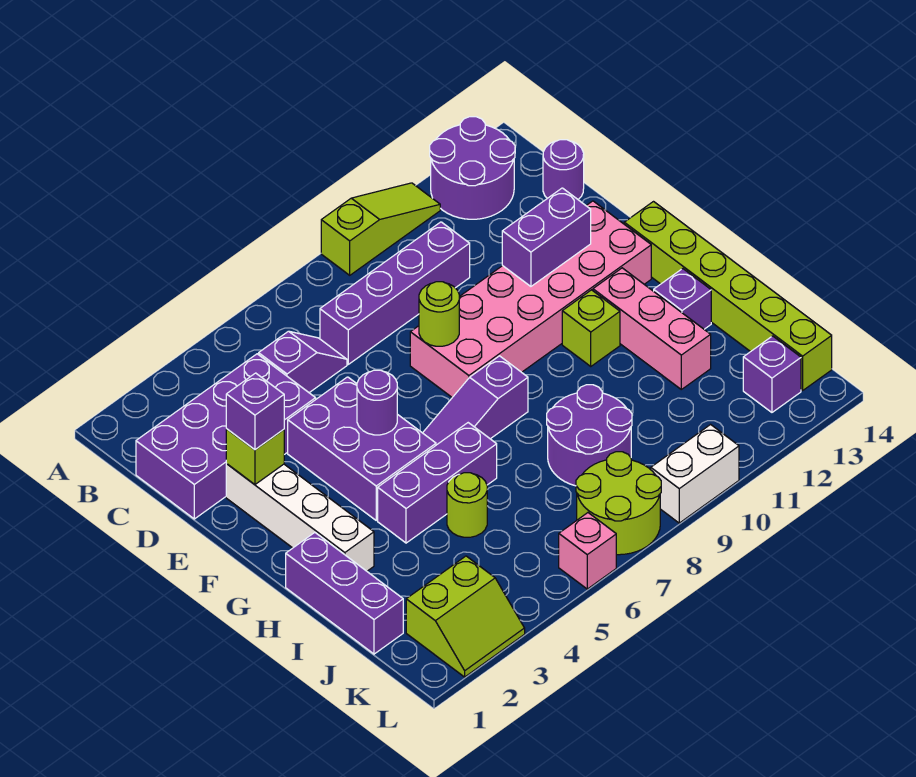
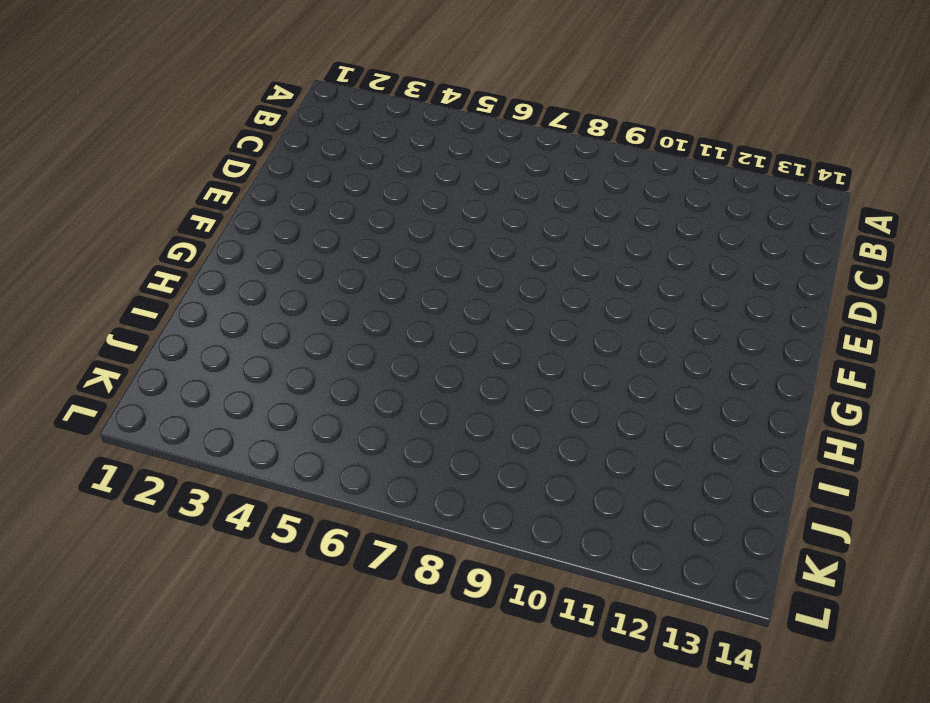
none -> lime slope A9:A11 level 1 top 9
none -> purple round brick A12:B13 level 1
none -> purple brick C1:D4 level 1

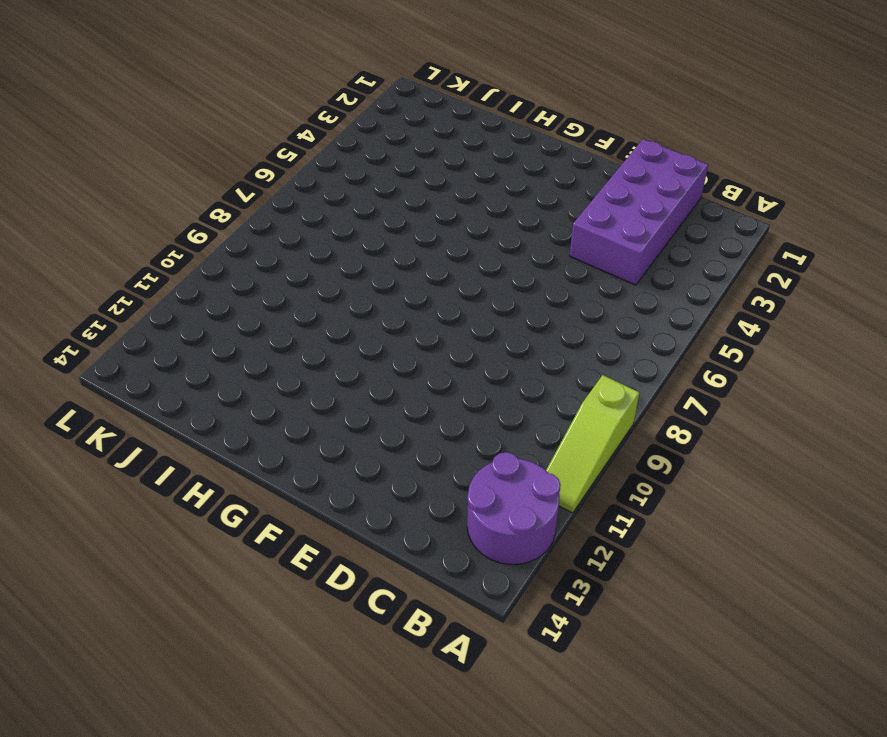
none -> purple slope C5:C6 level 1 top 5
none -> purple brick C7:C10 level 1
none -> purple round brick C14 level 1

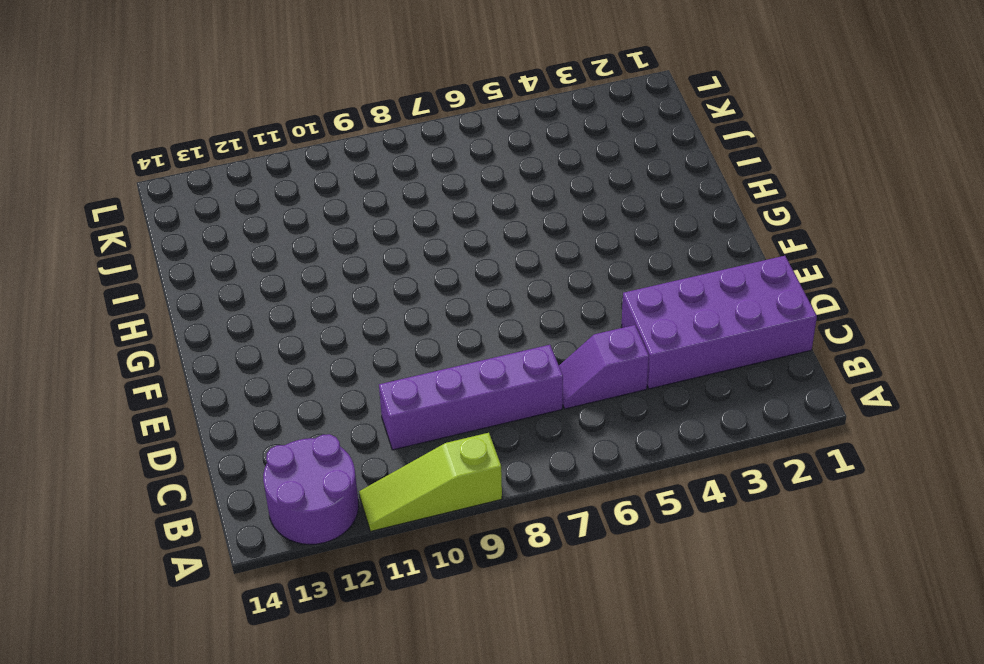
none -> purple round brick C14 level 1
none -> white brick E2:H2 level 1
none -> purple brick E4:G5 level 1

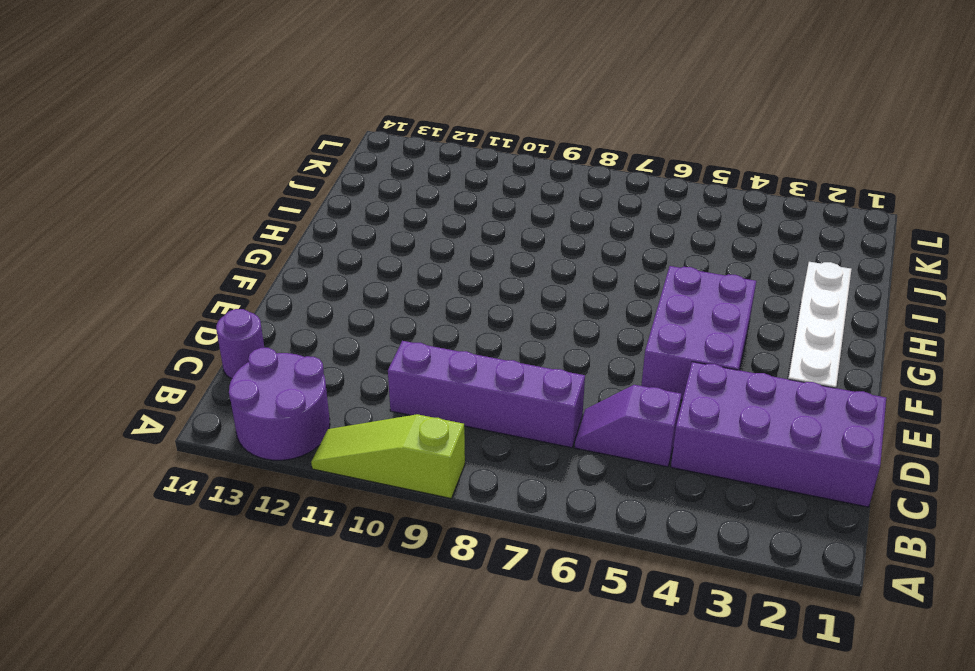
none -> pink brick E8:F13 level 1
none -> lime brick F14:K14 level 1
none -> purple slope G6:G8 level 1 top 8

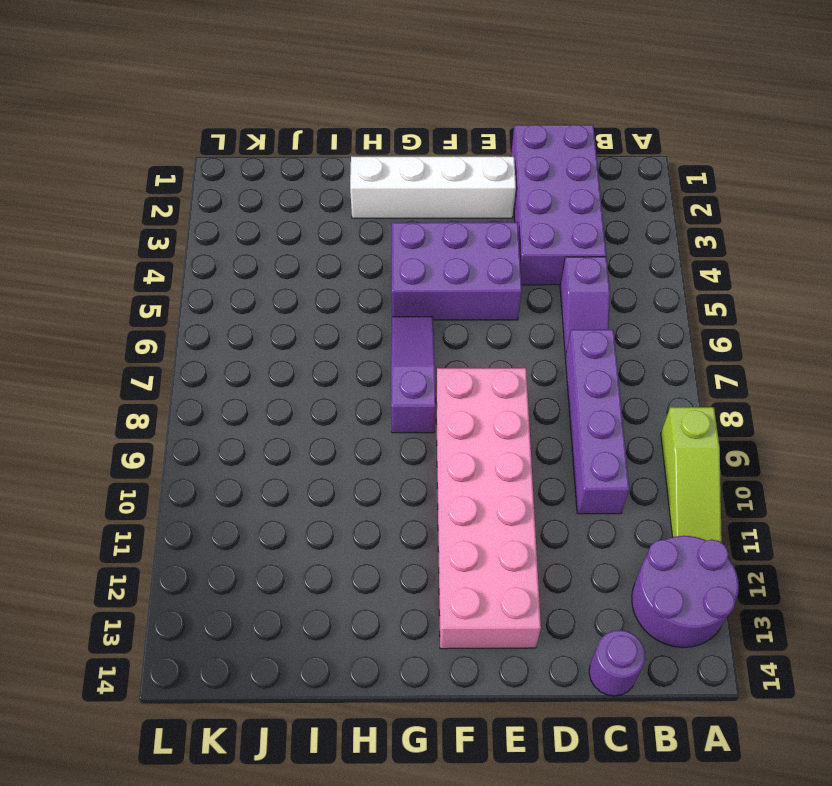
none -> lime brick F14:K14 level 1
none -> lime brick G11 level 1
none -> pink brick G12:I12 level 1

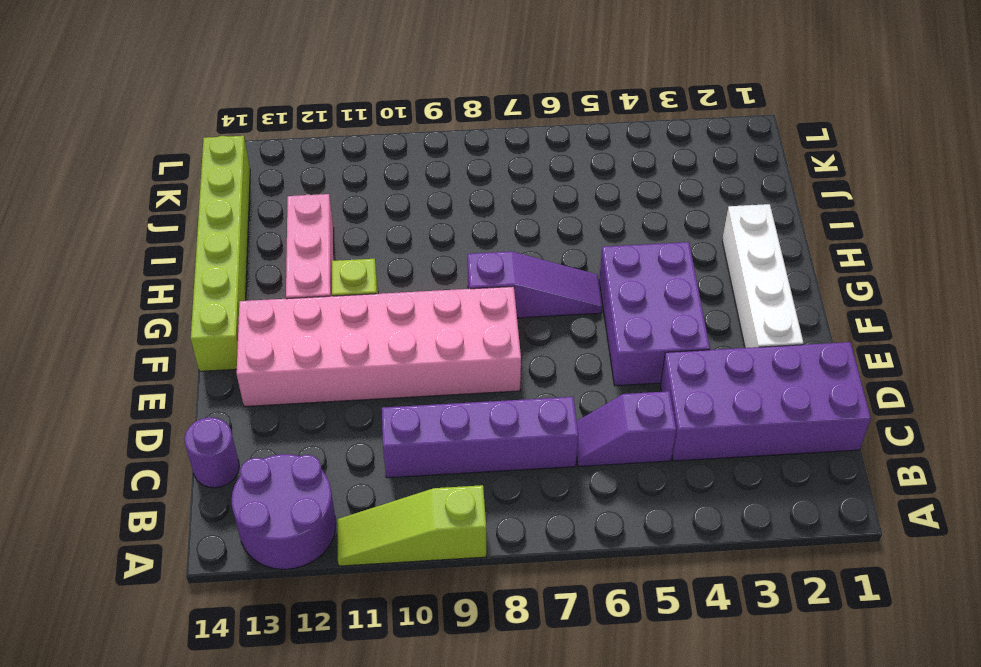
none -> purple brick H1:J1 level 1
none -> purple brick H4:H6 level 1
none -> purple brick H13 level 1

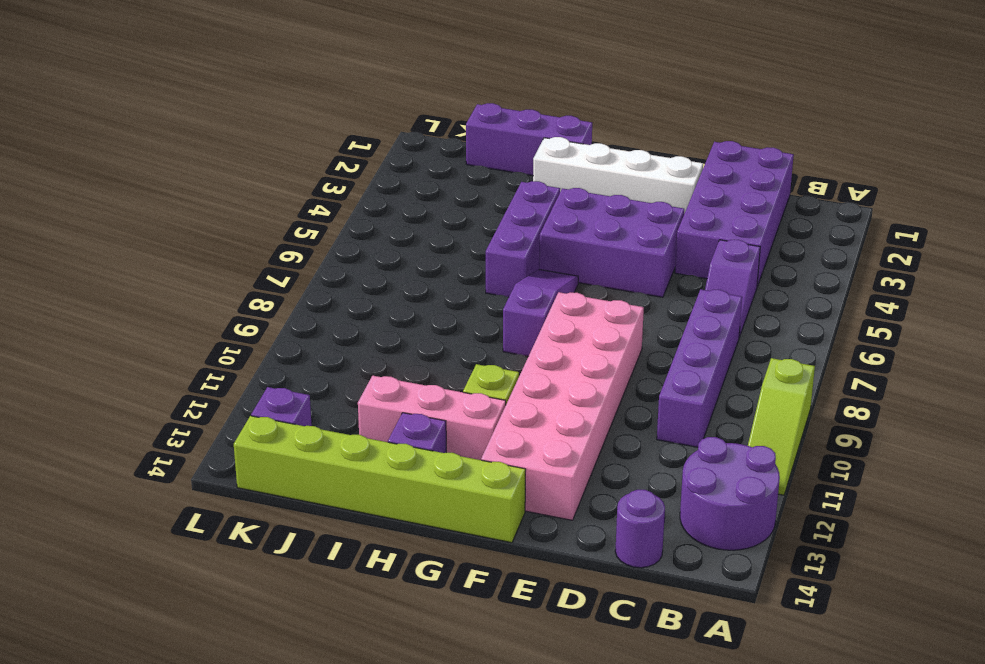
none -> lime round brick I5 level 1
none -> purple round brick I8:J9 level 1
none -> lime slope K2:L3 level 1 top K

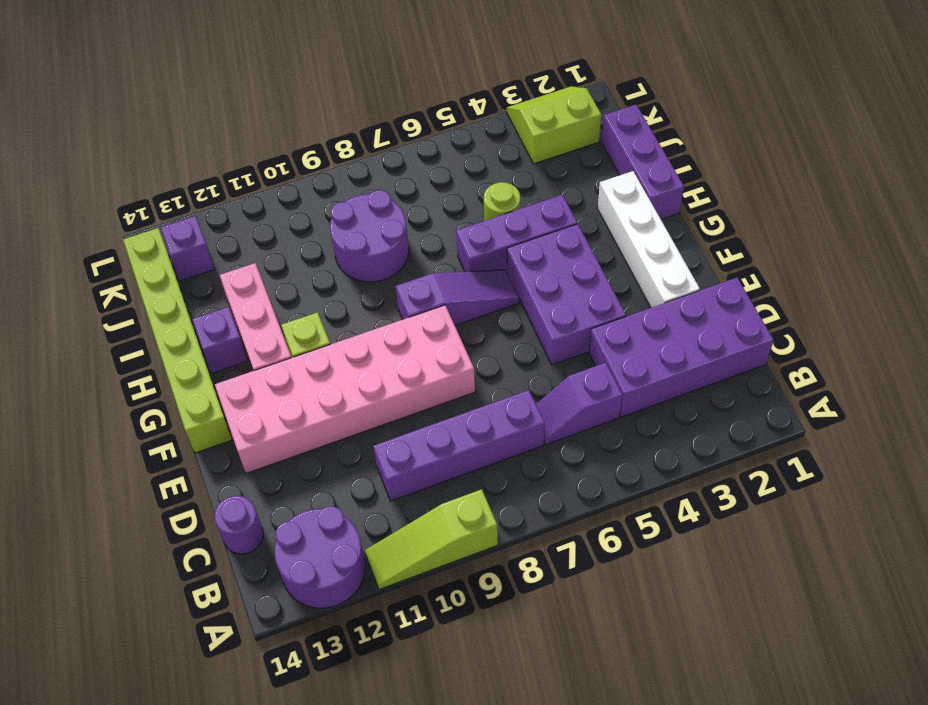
none -> lime round brick K7:L8 level 1
none -> pink brick L6 level 1
none -> white brick L9:L10 level 1

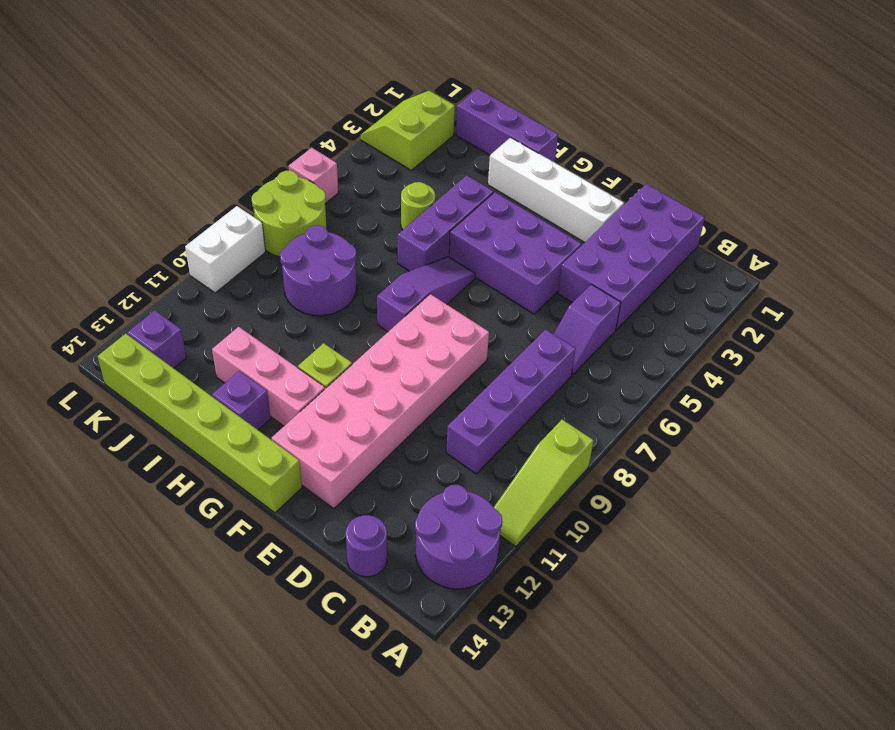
none -> lime brick E2 level 2
none -> lime round brick E8 level 2
none -> purple brick E11:E12 level 2

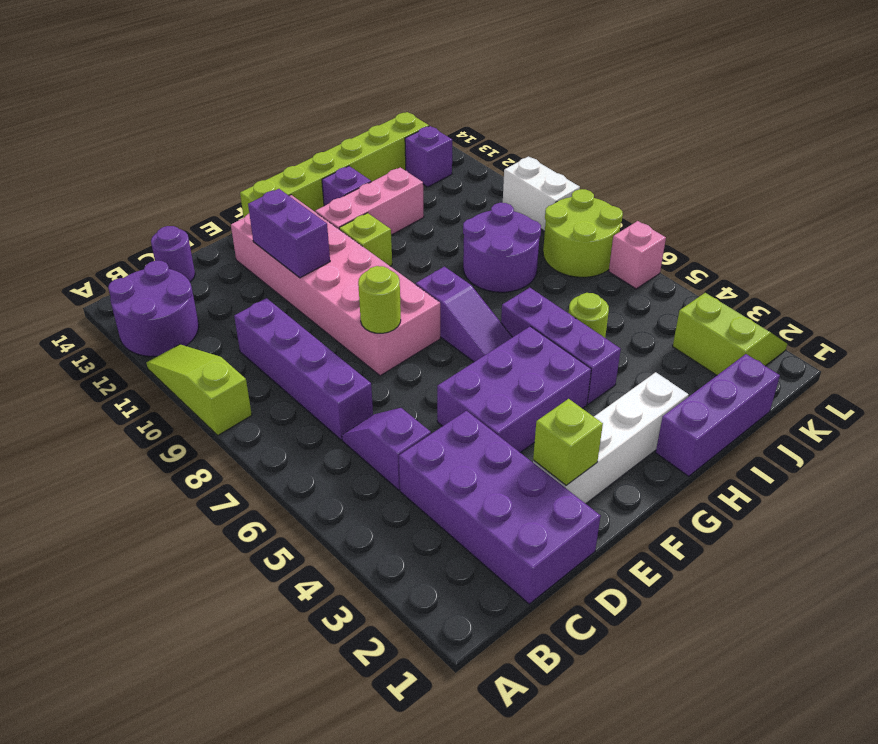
none -> purple round brick F5 level 2
none -> purple brick E2 level 3

